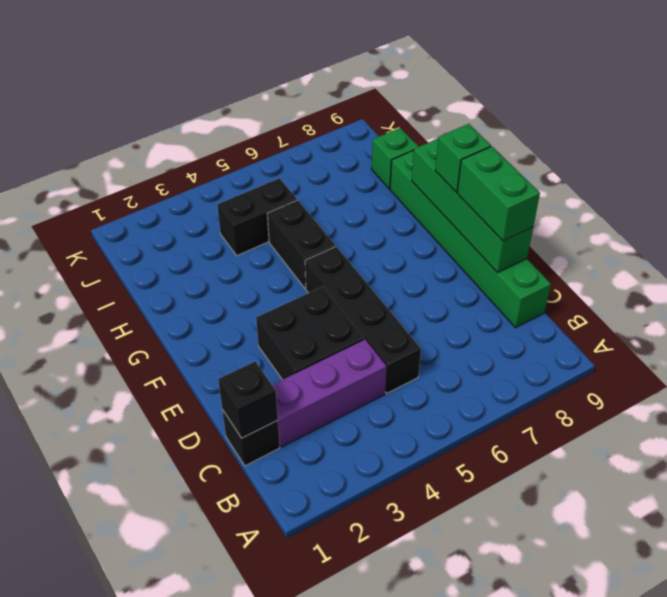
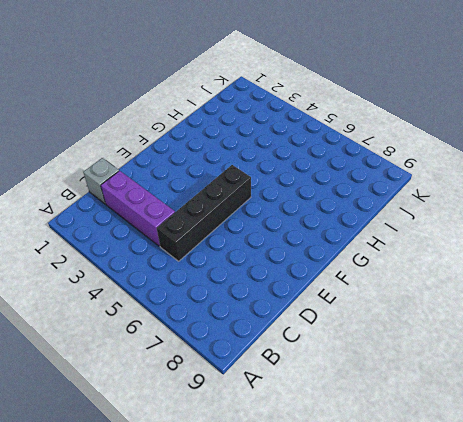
grey brick C1 level 1 -> black brick C1 level 1
none -> green brick C9:H9 level 1
none -> black brick D3:E4 level 1
none -> black brick G5:H5 level 1

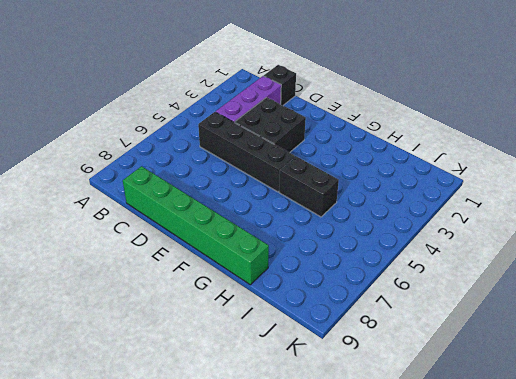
none -> black brick I4:I5 level 1
none -> green brick I9 level 1
none -> black brick C1 level 2

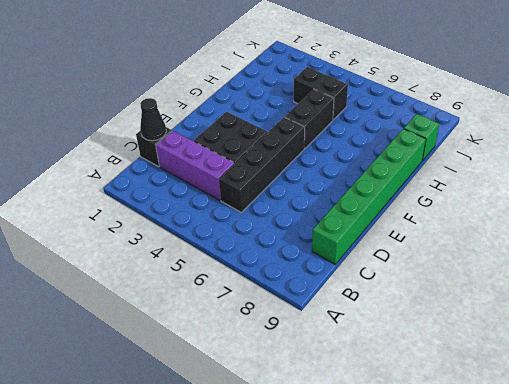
black cone C1 level 2 -> black brick C1 level 2
none -> green brick D9:G9 level 2
none -> green brick D9:E9 level 3
none -> green brick F9 level 3

